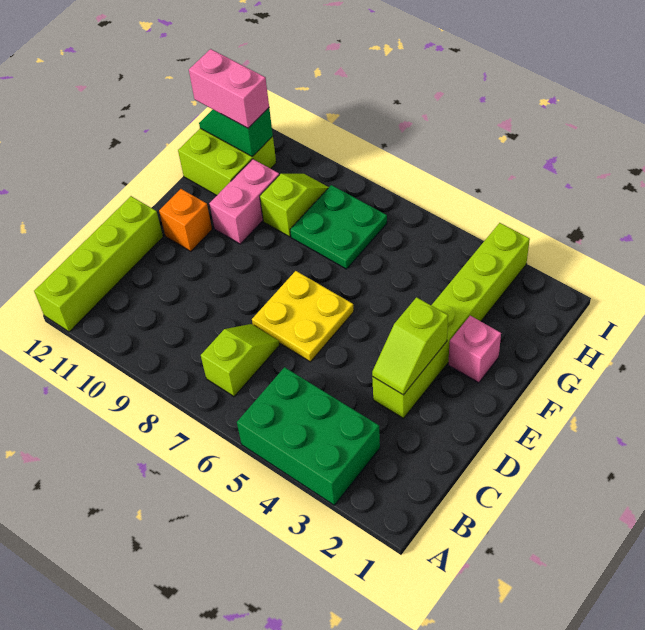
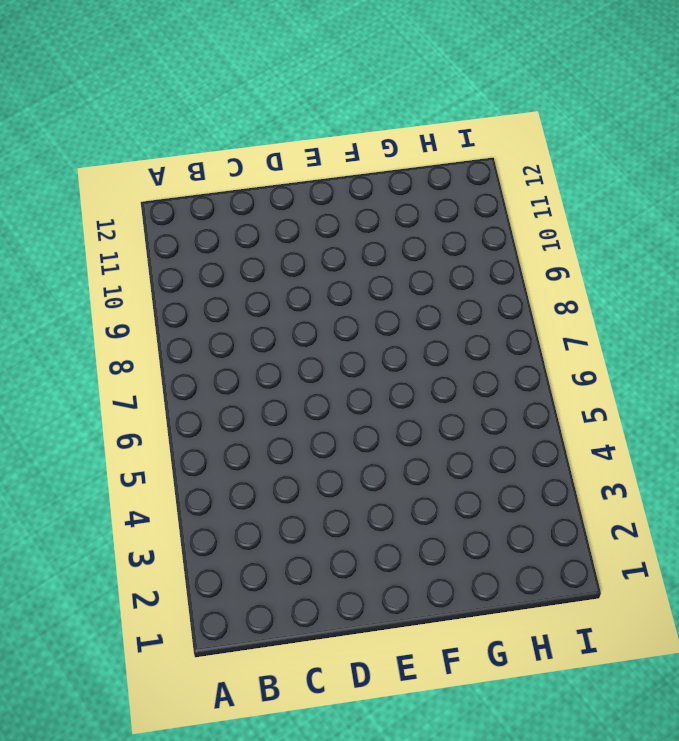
none -> green brick A3:B5 level 1
none -> lime brick A12:D12 level 1
none -> lime slope B7:C7 level 1 top B

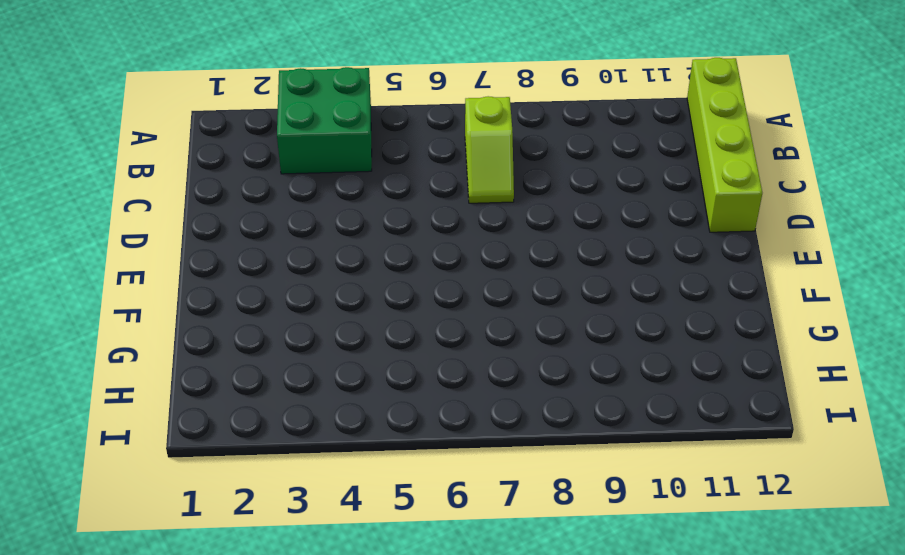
green brick A3:B4 level 1 -> green brick A3:B5 level 1
none -> lime brick D3:I3 level 1
none -> yellow plate D6:E7 level 1
none -> orange brick E11 level 1

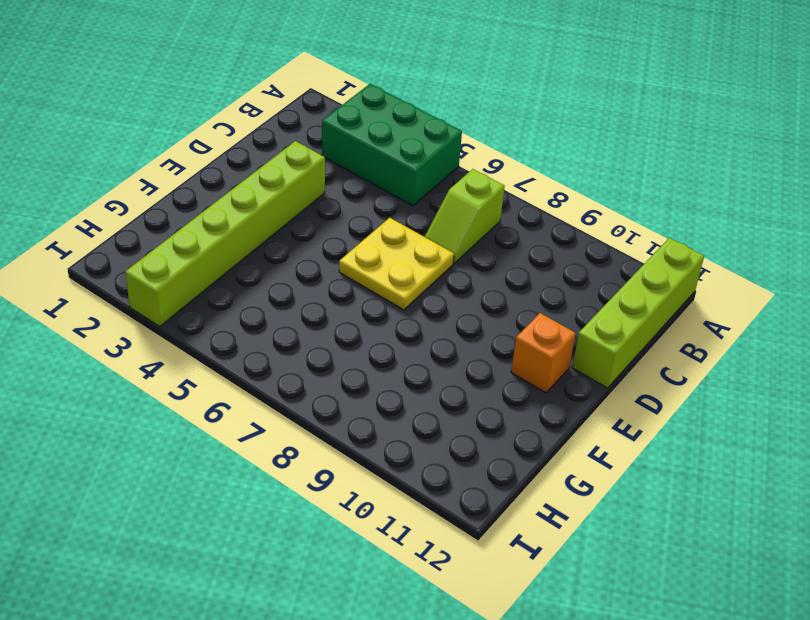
none -> pink brick F2 level 1
none -> pink brick F10:G10 level 1
none -> green plate G7:H8 level 1

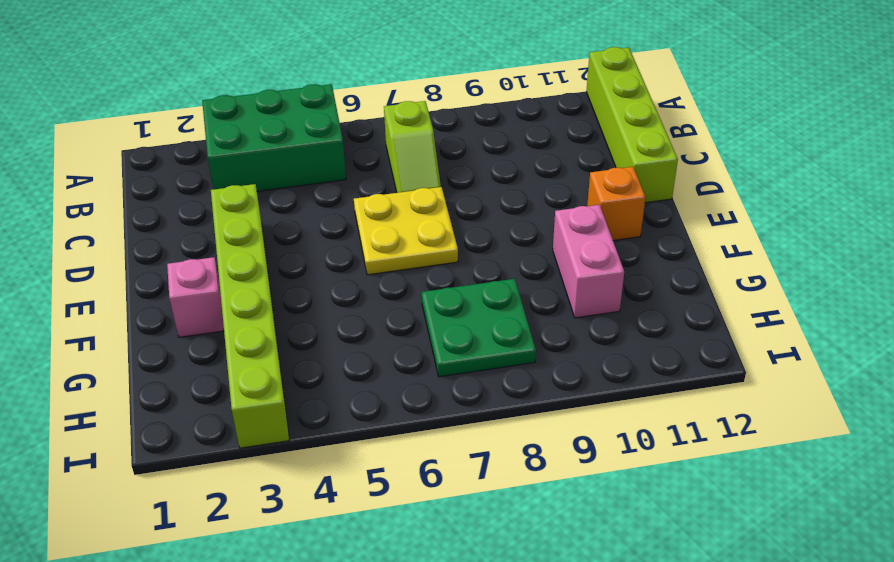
none -> lime slope G9:H9 level 1 top G
none -> lime brick G11:H12 level 1
none -> lime slope D3:E3 level 2 top E

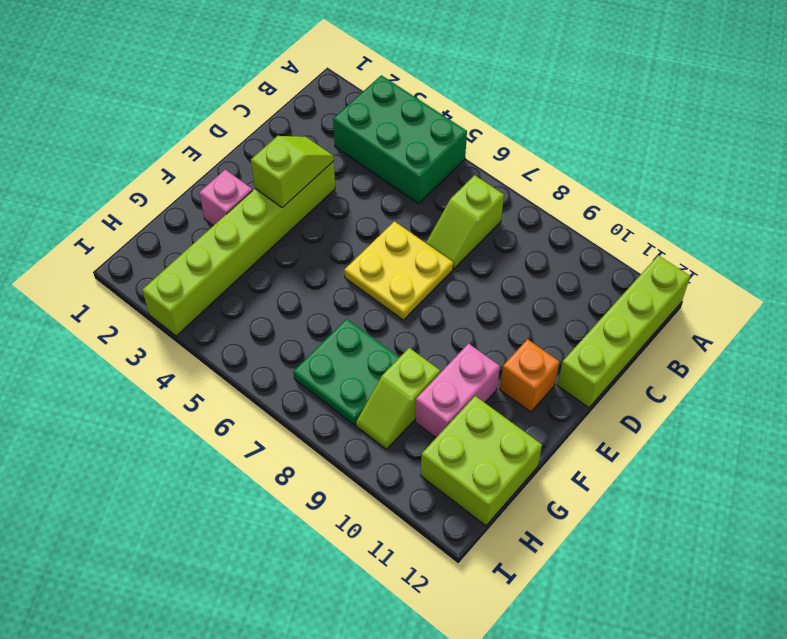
none -> green slope H11:H12 level 2 top 11
none -> pink brick H11:H12 level 3

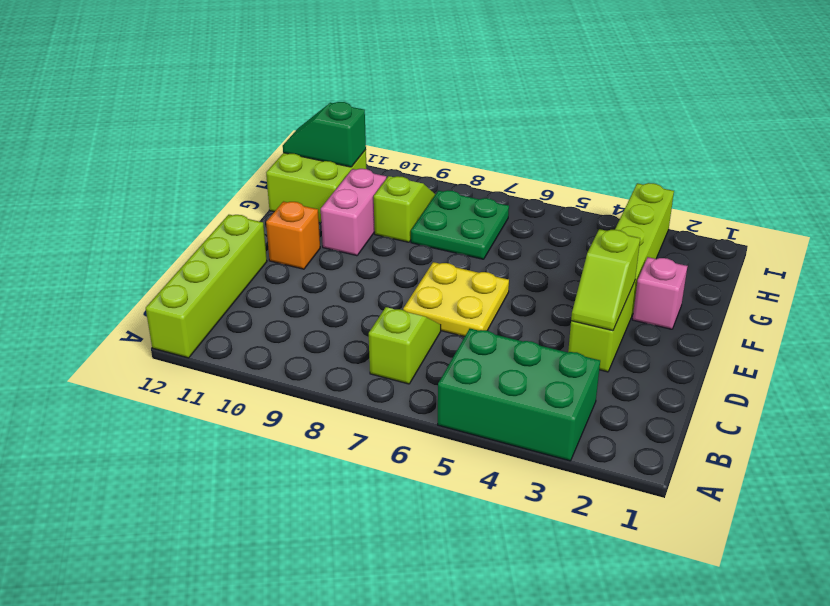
none -> pink brick H11:H12 level 3

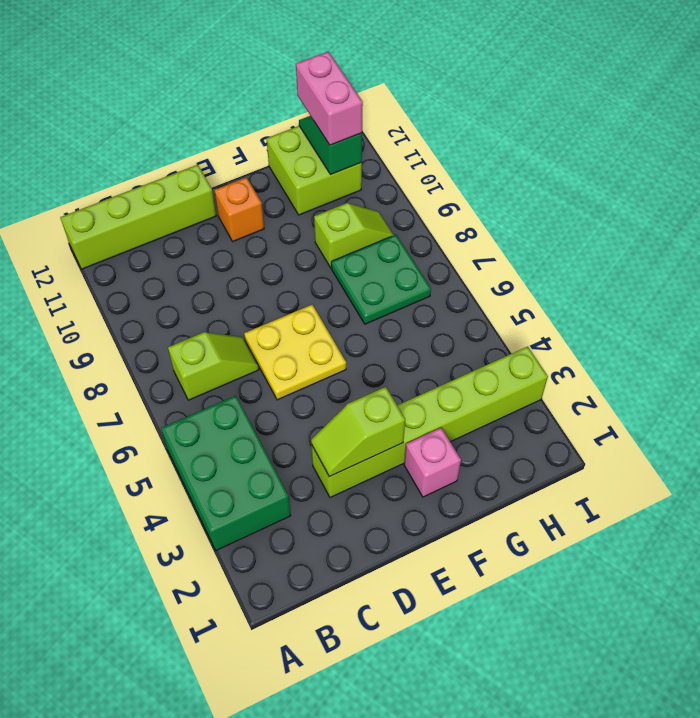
none -> pink brick F10:G10 level 1

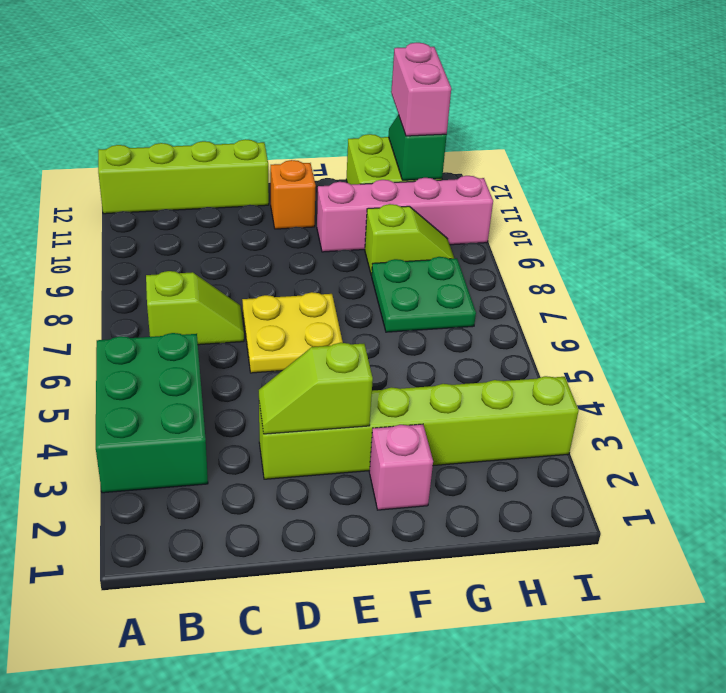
pink brick F10:I10 level 1 -> pink brick F10:G10 level 1

